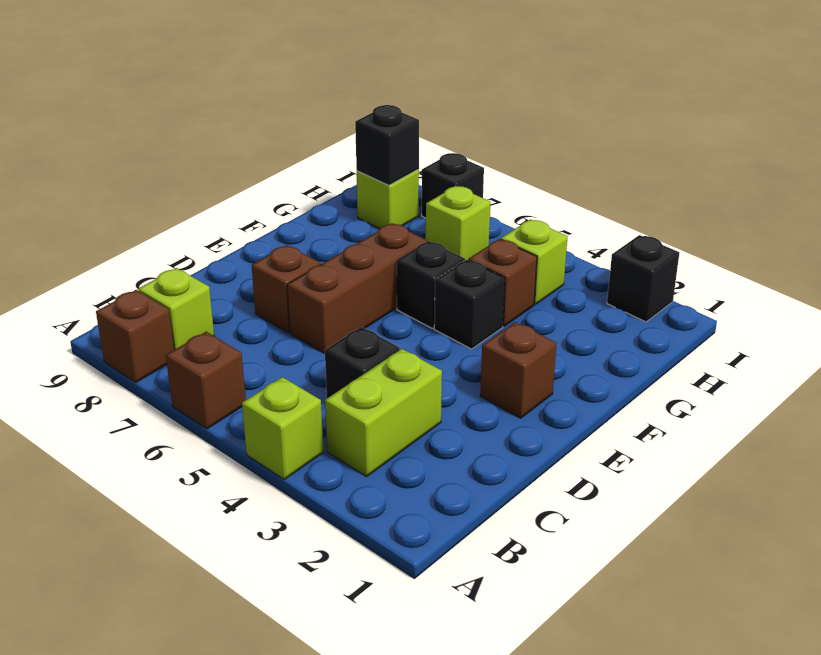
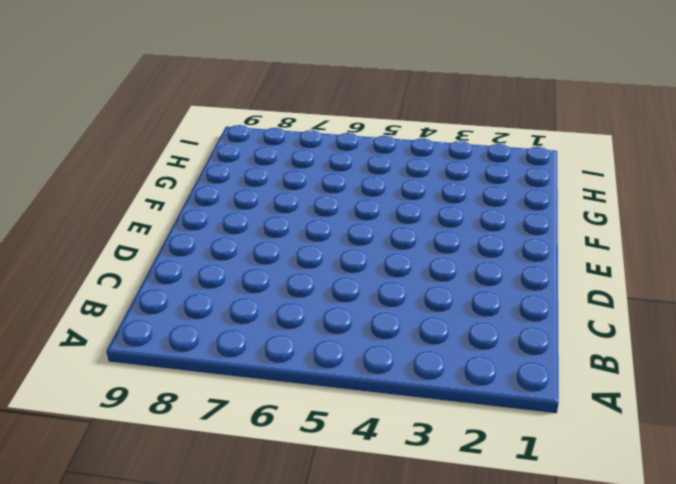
none -> lime brick A4 level 1
none -> brown brick A6 level 1
none -> brown brick A8 level 1

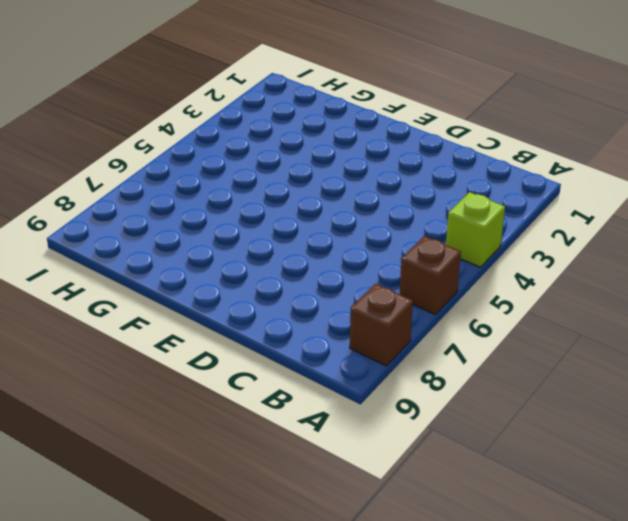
none -> lime brick B3:C3 level 1
none -> lime brick B8 level 1
none -> black brick C4 level 1

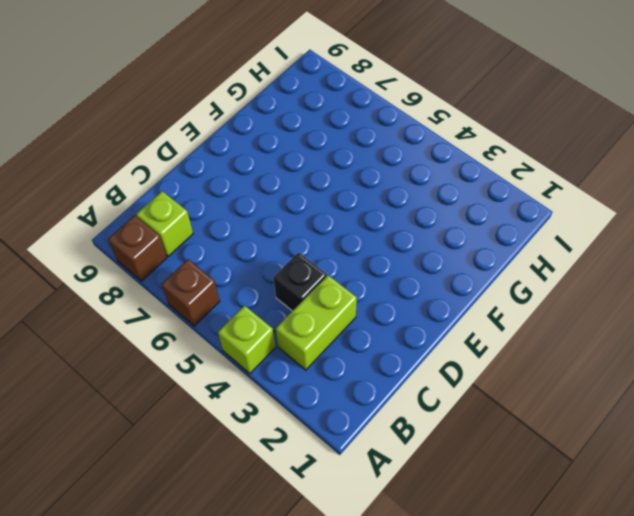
none -> brown brick D6:F6 level 1
none -> brown brick D7 level 1
none -> brown brick E2 level 1

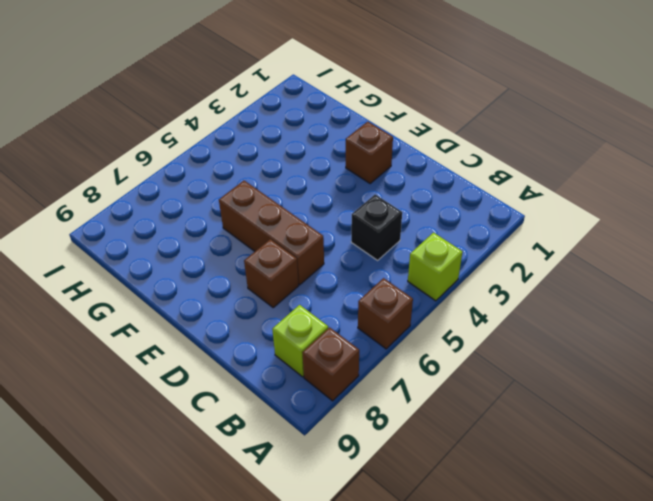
none -> lime brick B3:C3 level 1
none -> black brick F4 level 1
none -> black brick F5 level 1

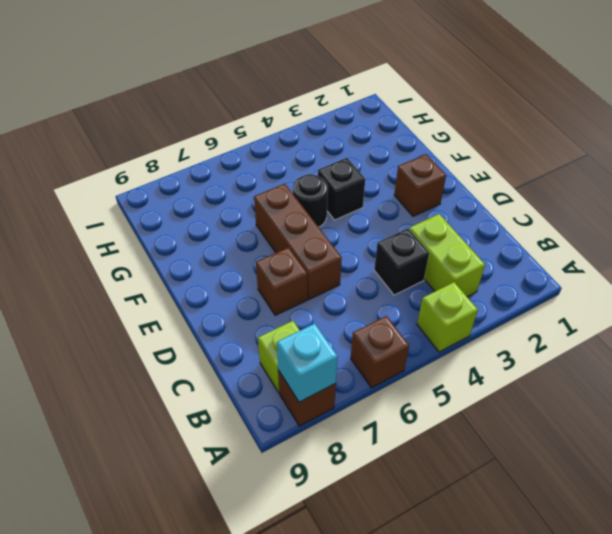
cyan brick A8 level 2 -> none
black round brick F5 level 1 -> black brick F5 level 1
none -> brown brick G4 level 1
none -> lime brick H4 level 1
none -> lime brick H6 level 1

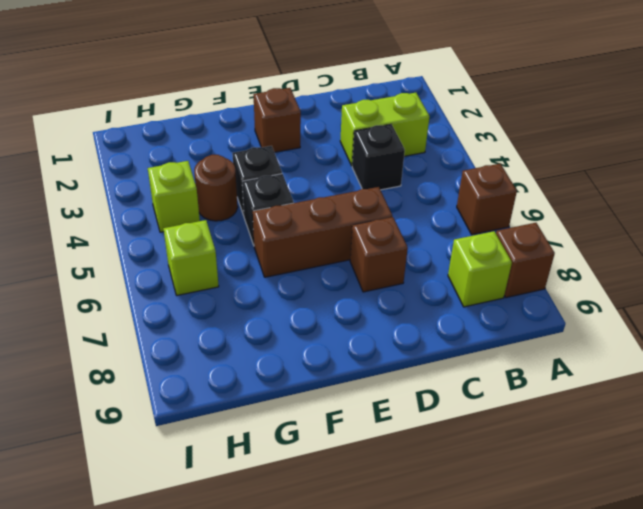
brown round brick G4 level 1 -> brown brick G4 level 1
none -> lime brick A4 level 1
none -> lime brick H8 level 1
none -> black brick I2 level 1

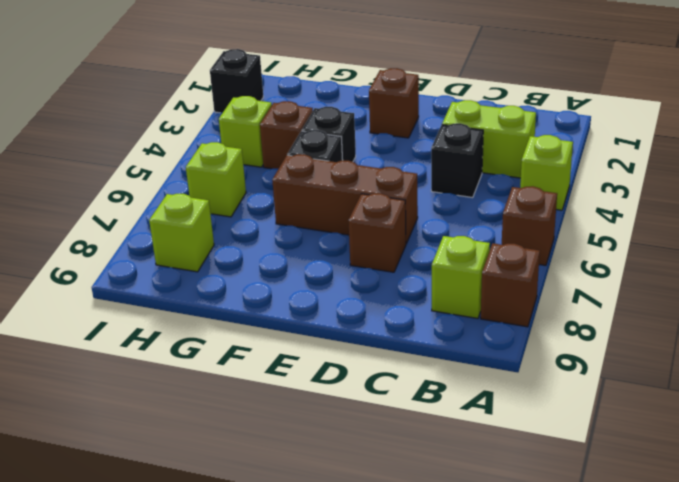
none -> black brick I7 level 1
none -> black brick H8 level 2

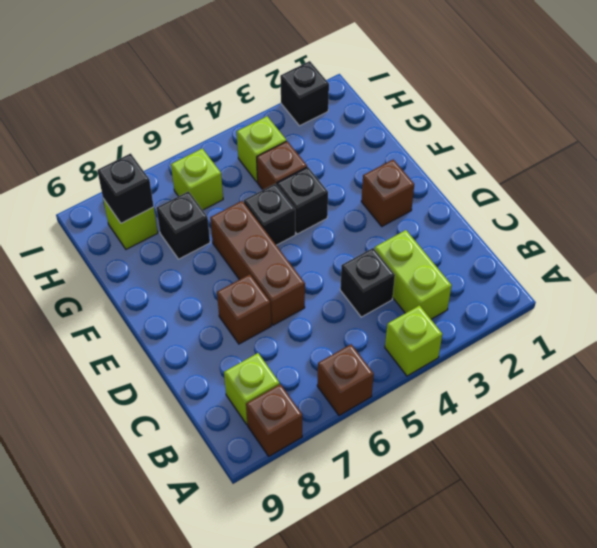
black brick G7 level 1 -> black brick I7 level 1

